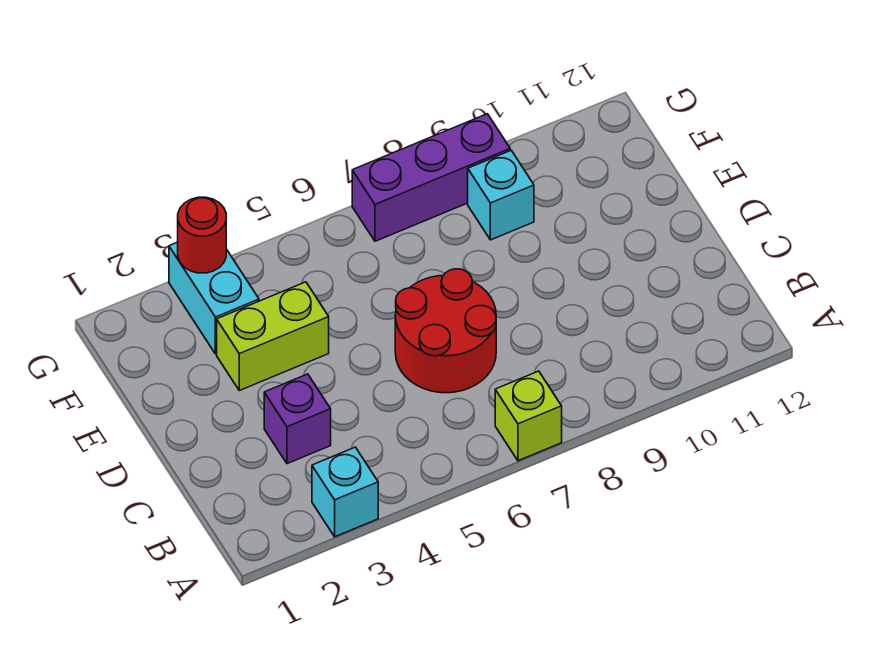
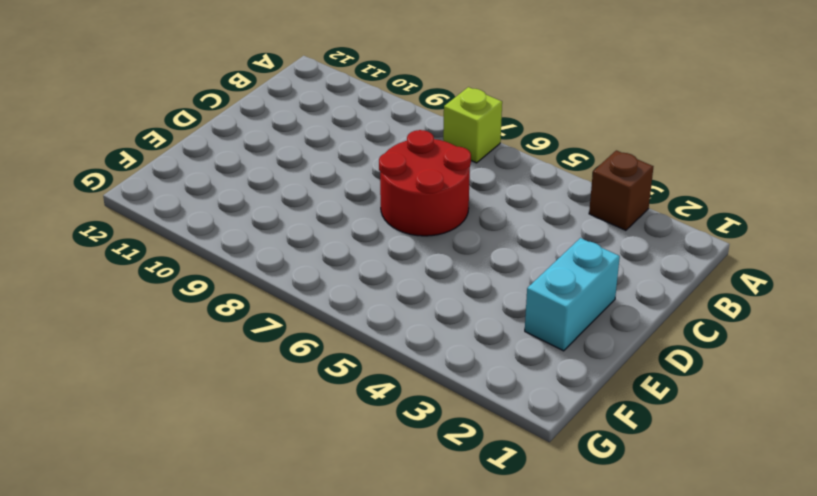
brown brick A3 level 1 -> cyan brick A3 level 1
cyan brick D2:E2 level 1 -> cyan brick F3:G3 level 1
none -> purple brick C3 level 1
none -> lime brick E3:E4 level 1

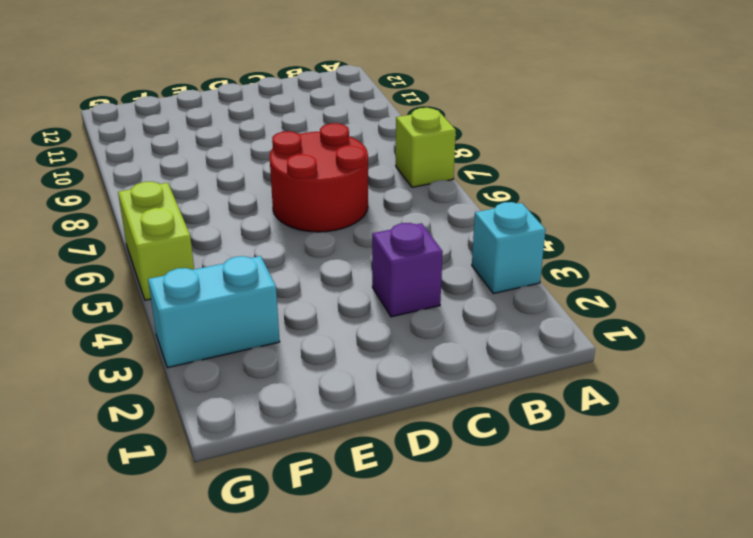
lime brick G5:G6 level 1 -> lime brick E3:E4 level 1
none -> cyan brick F9 level 1
none -> purple brick G7:G9 level 1

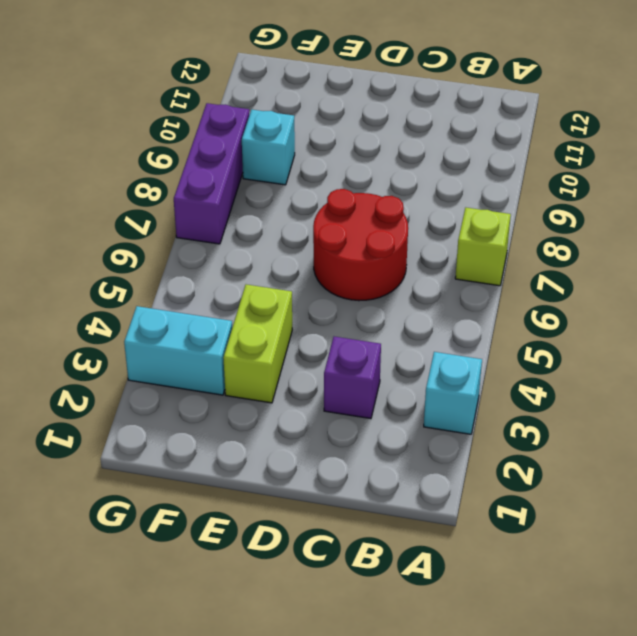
none -> red round brick G3 level 2

